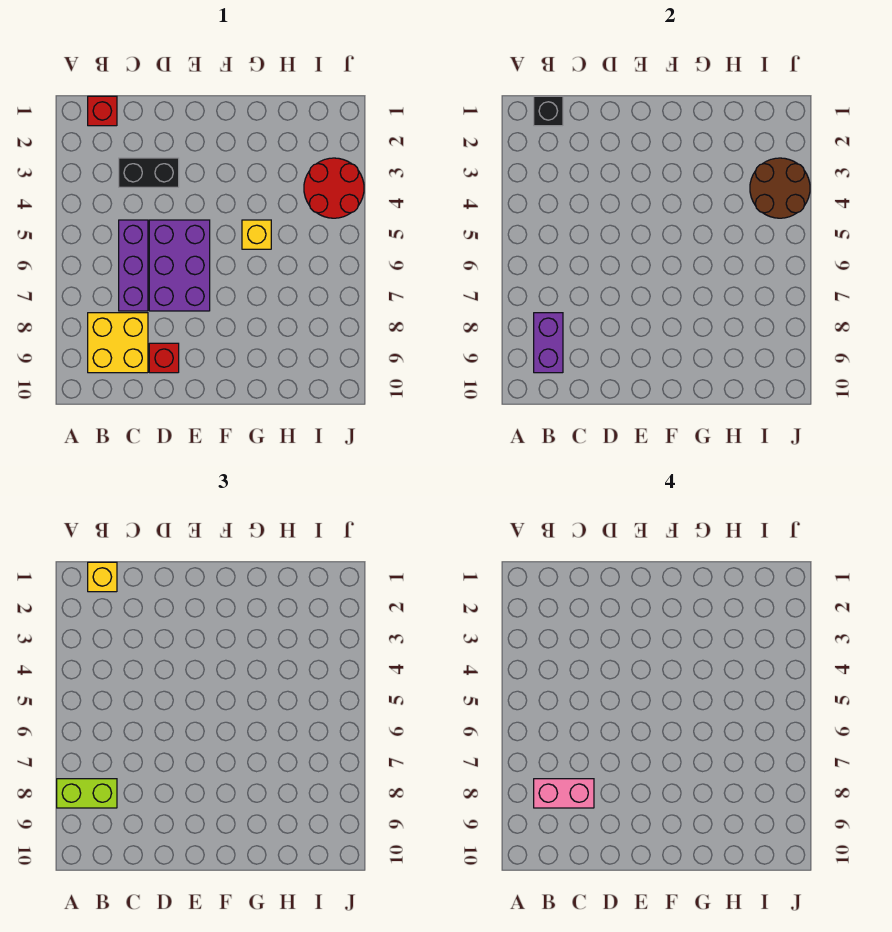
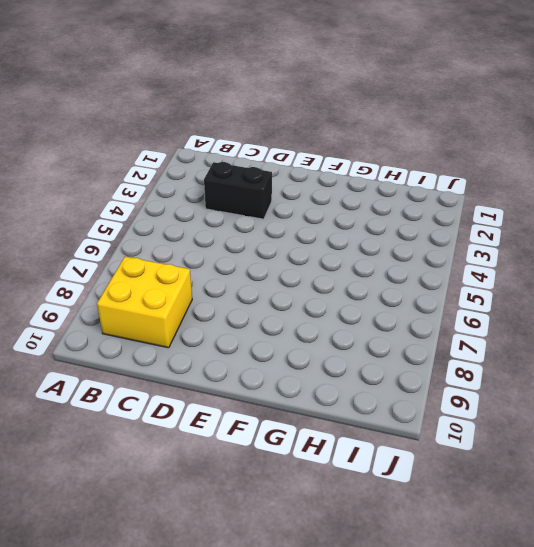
none -> red brick B1 level 1
none -> purple brick C5:C7 level 1
none -> purple brick D5:E7 level 1

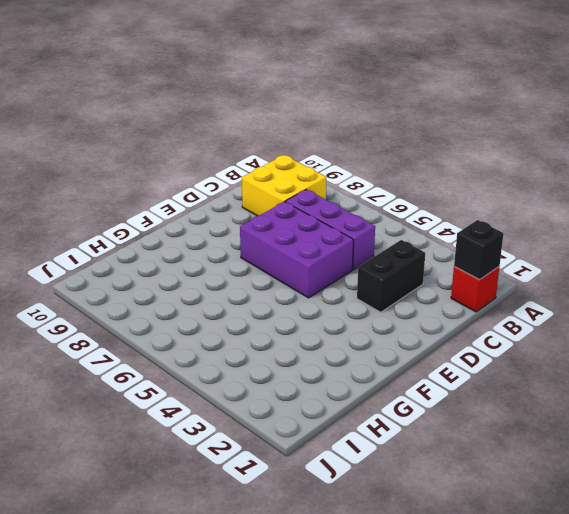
none -> red brick D9 level 1
none -> yellow brick G5 level 1
none -> red round brick I3:J4 level 1

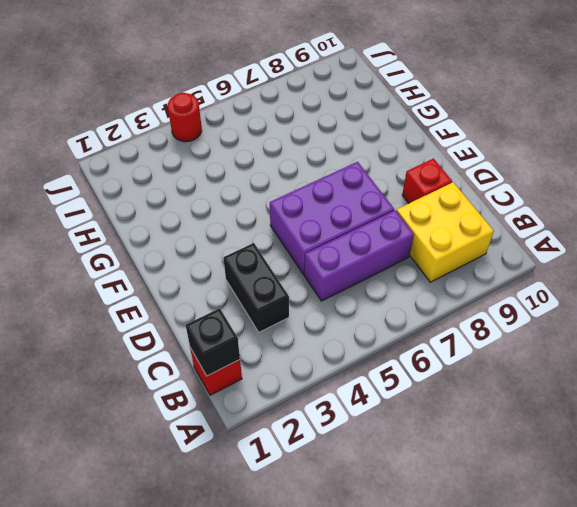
red round brick J4 level 1 -> red round brick I3:J4 level 1
none -> yellow brick G5 level 1
none -> purple brick B8:B9 level 2
none -> brown round brick I3:J4 level 2

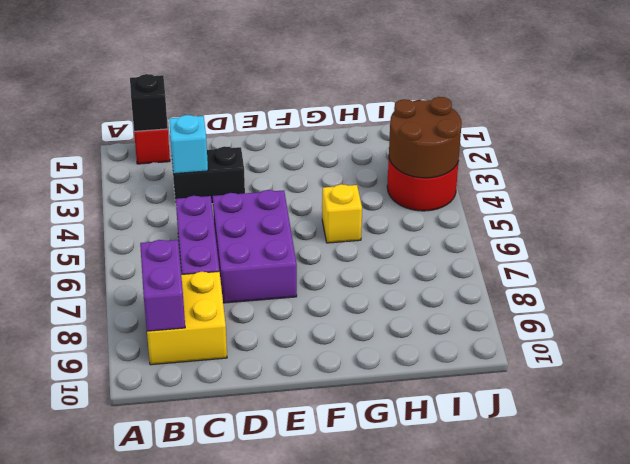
cyan brick C3 level 2 -> none
none -> red brick D9 level 1
none -> lime brick A8:B8 level 3
none -> yellow brick B1 level 3

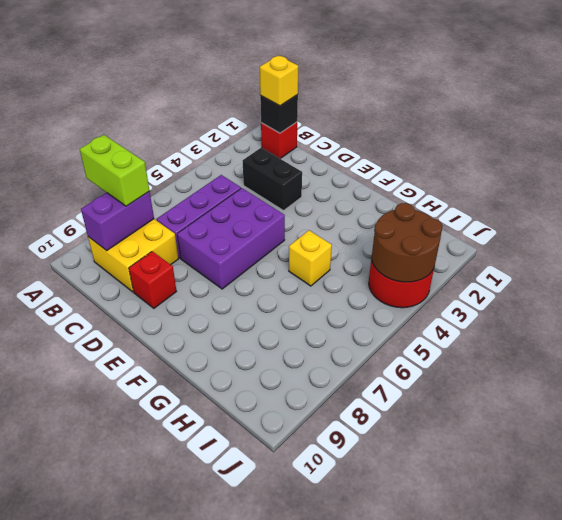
none -> pink brick B8:C8 level 4

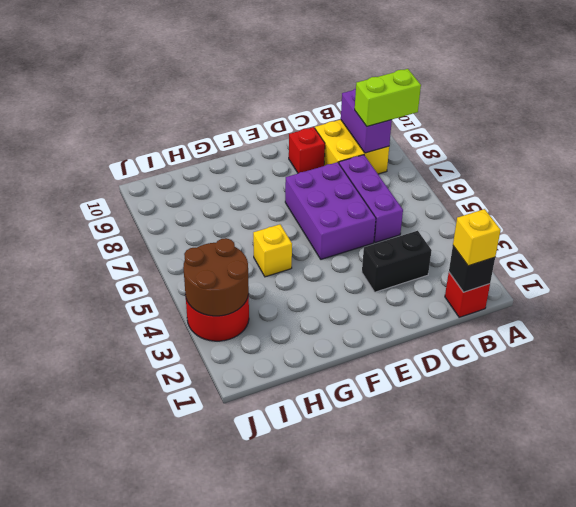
none -> pink brick B8:C8 level 4

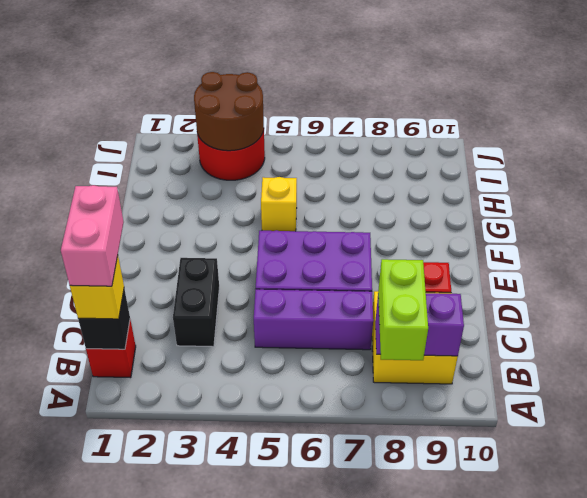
pink brick B1:C1 level 4 -> pink brick B8:C8 level 4

